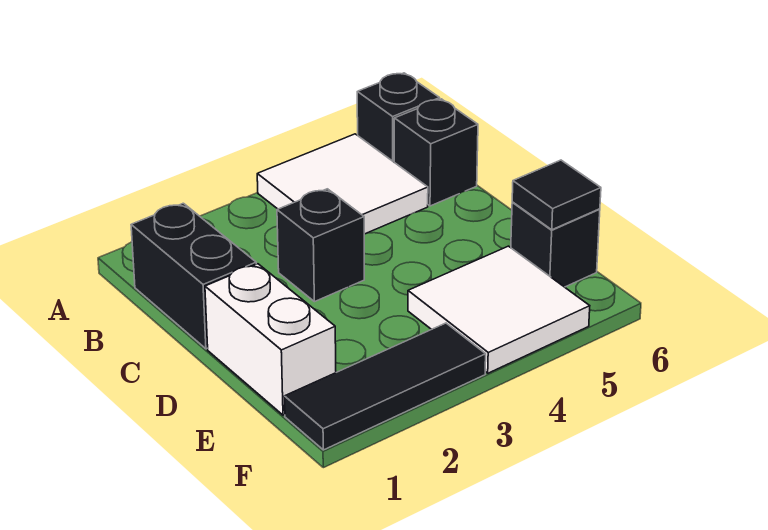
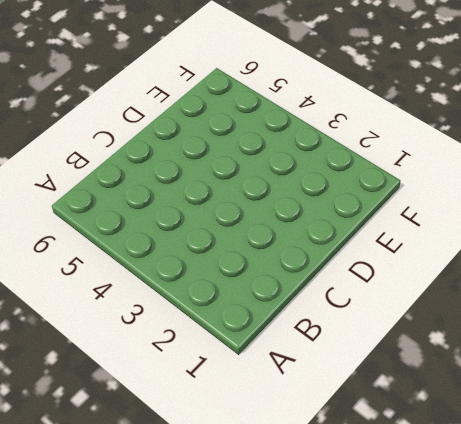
none -> white tile A4:B5 level 1
none -> black brick A6 level 1

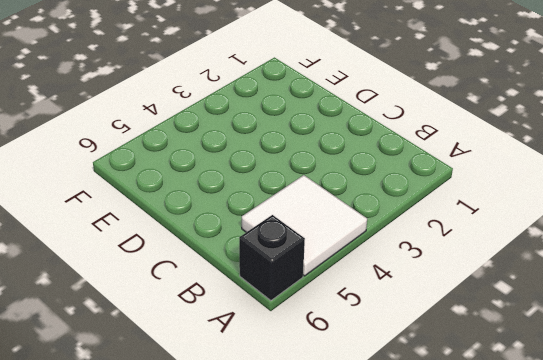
none -> black brick B1:C1 level 1
none -> black brick B6 level 1

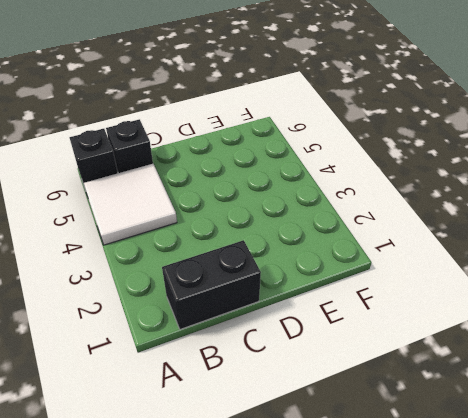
none -> black brick C3 level 1
none -> white brick D1:E1 level 1

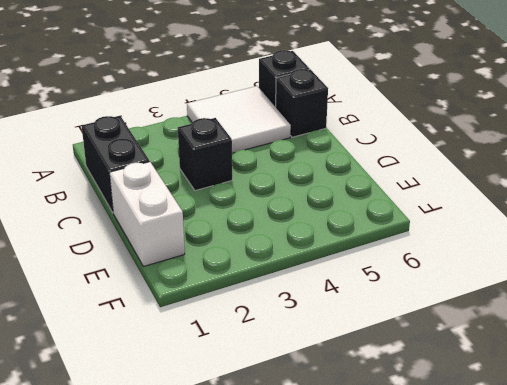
none -> white tile E4:F5 level 1
none -> black brick E6 level 1

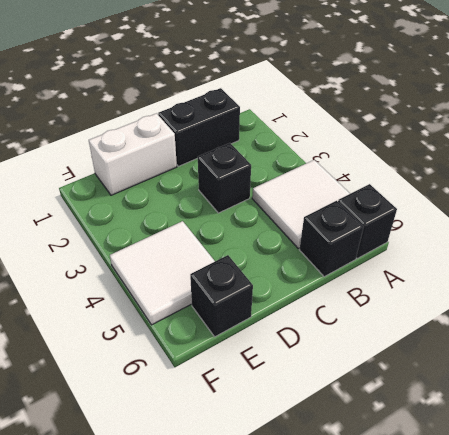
none -> black tile F1:F3 level 1
none -> black tile E6 level 2

